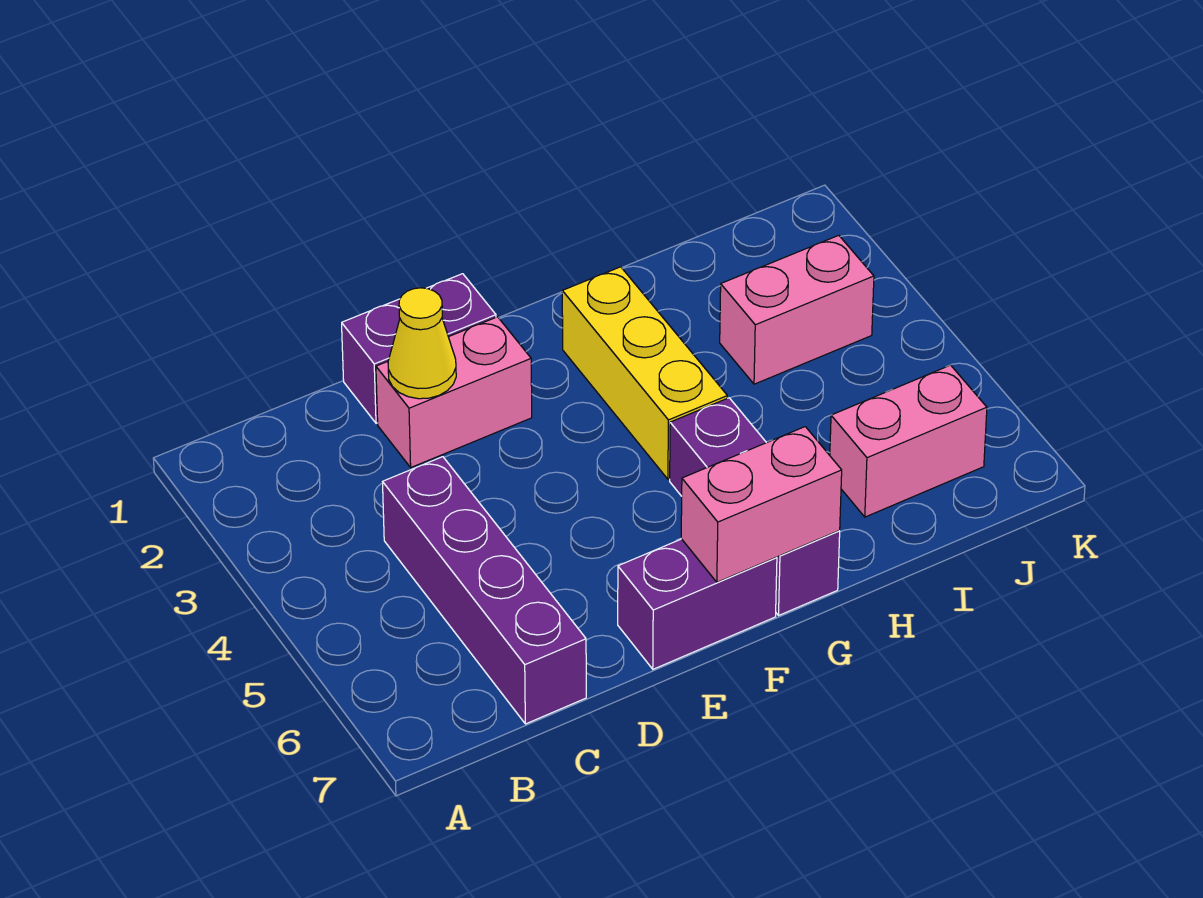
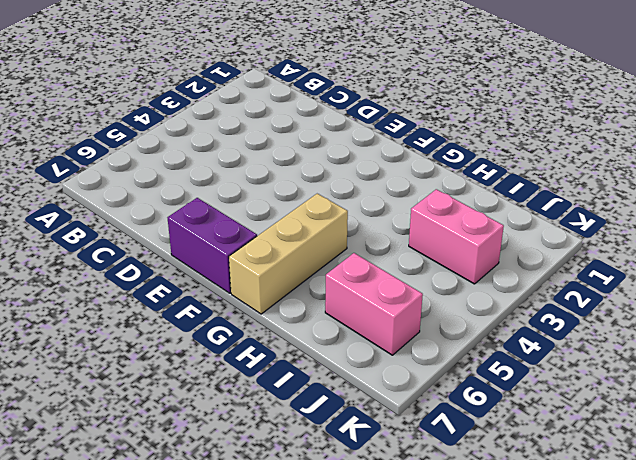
tan brick G5:G7 level 1 -> purple brick G5:G7 level 1
none -> purple brick C4:C7 level 1
none -> purple brick D1:E1 level 1

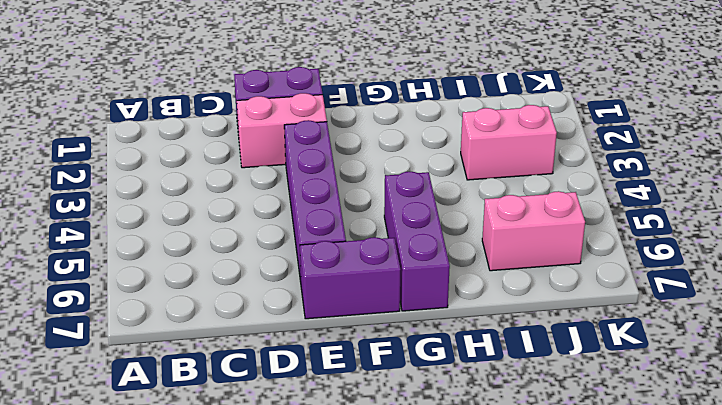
purple brick E3:E6 level 1 -> purple brick C4:C7 level 1
none -> yellow brick G2:G4 level 1
none -> yellow cone D2 level 2

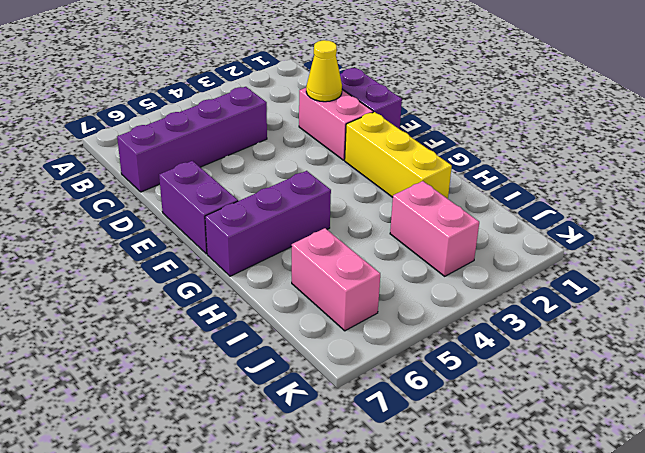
yellow brick F2:H2 level 1 -> yellow brick G2:G4 level 1
none -> pink brick F7:G7 level 2

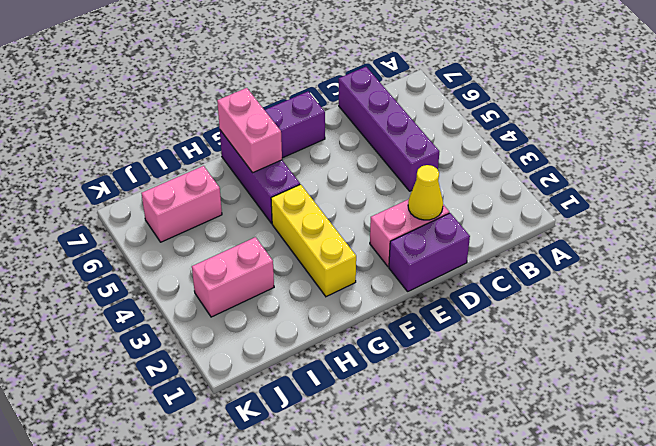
pink brick G6:G7 level 2 -> pink brick F7:G7 level 2

